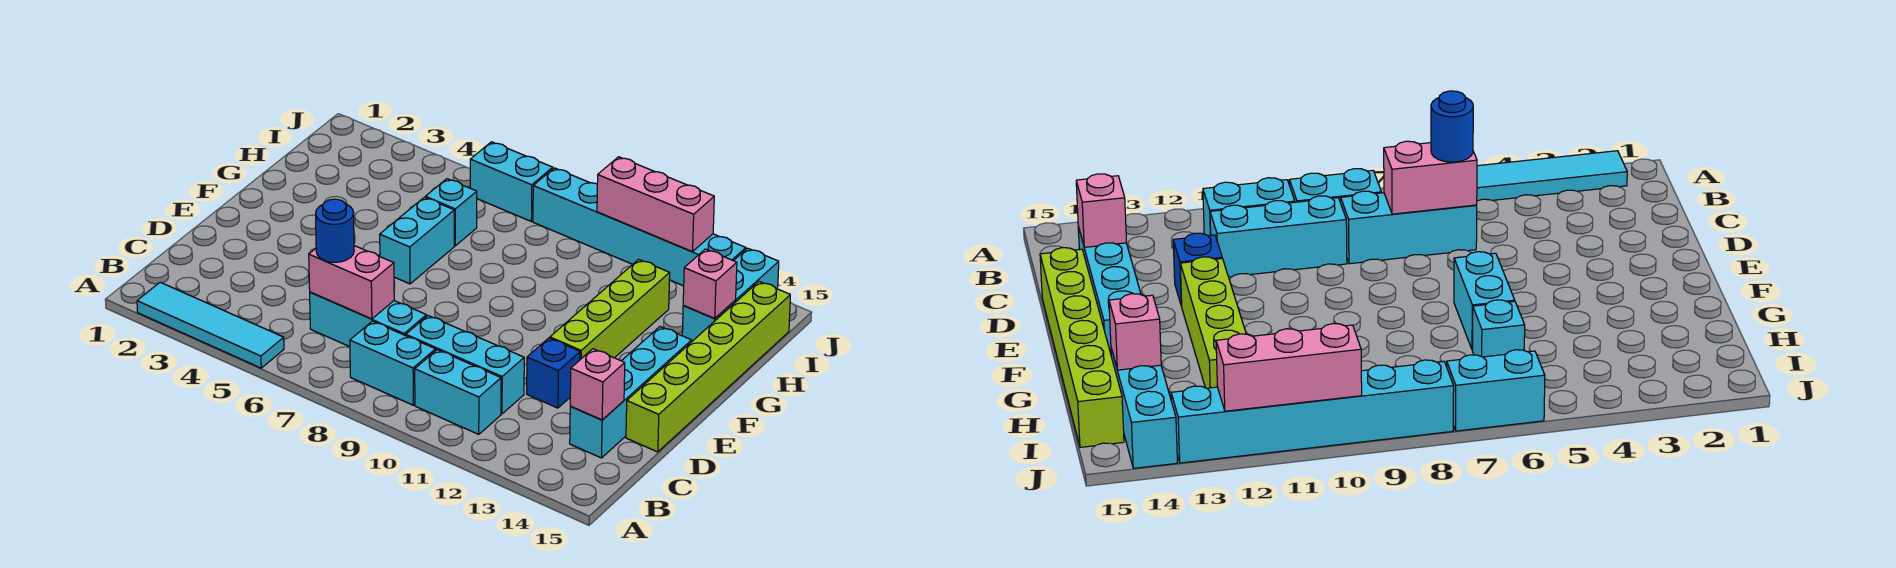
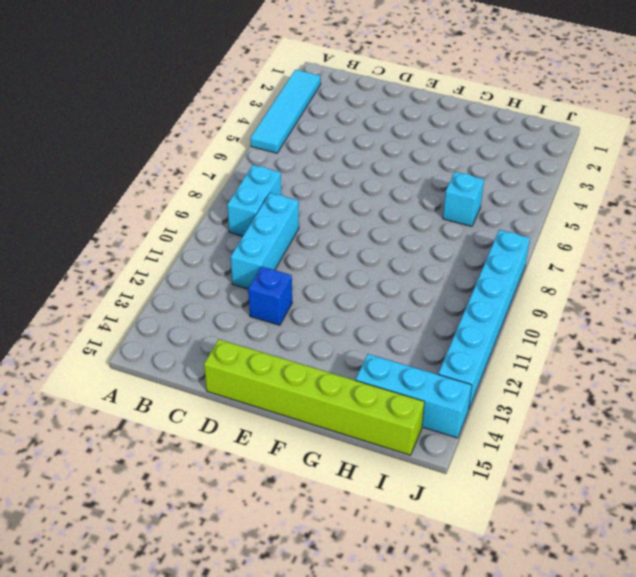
none -> cyan brick B10:B11 level 1
none -> cyan brick C6:C8 level 1
none -> cyan brick C14:F14 level 1

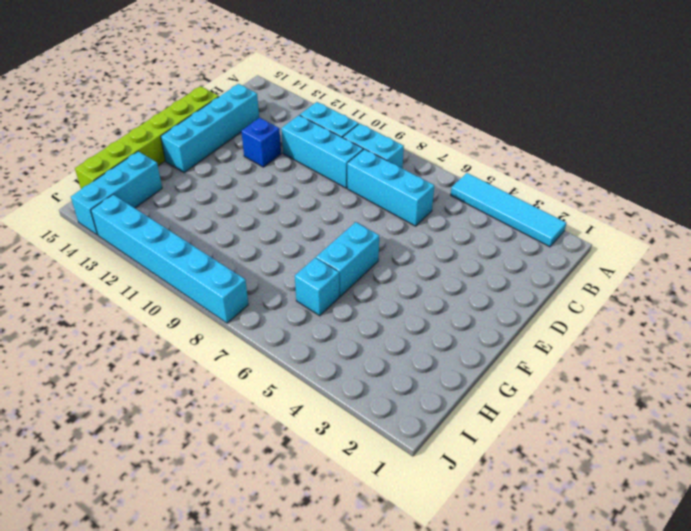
none -> lime brick E12:H12 level 1
none -> cyan brick J6:J7 level 1
none -> pink brick C6:C7 level 2

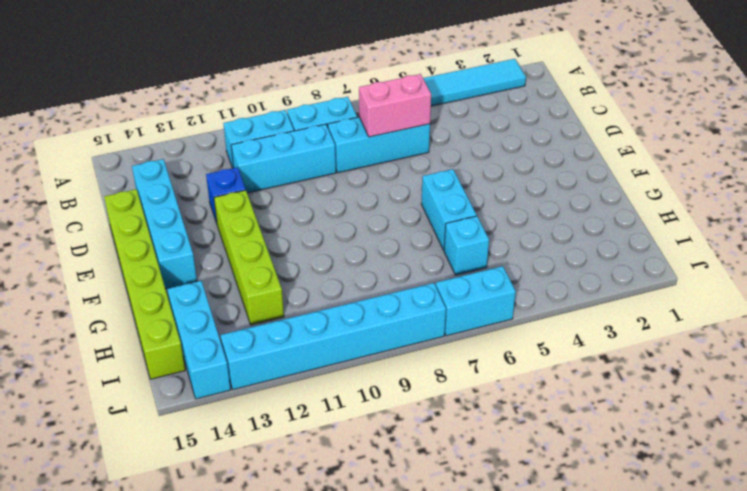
none -> pink brick C14 level 2
none -> pink brick H14 level 2
none -> pink brick J10:J12 level 2

